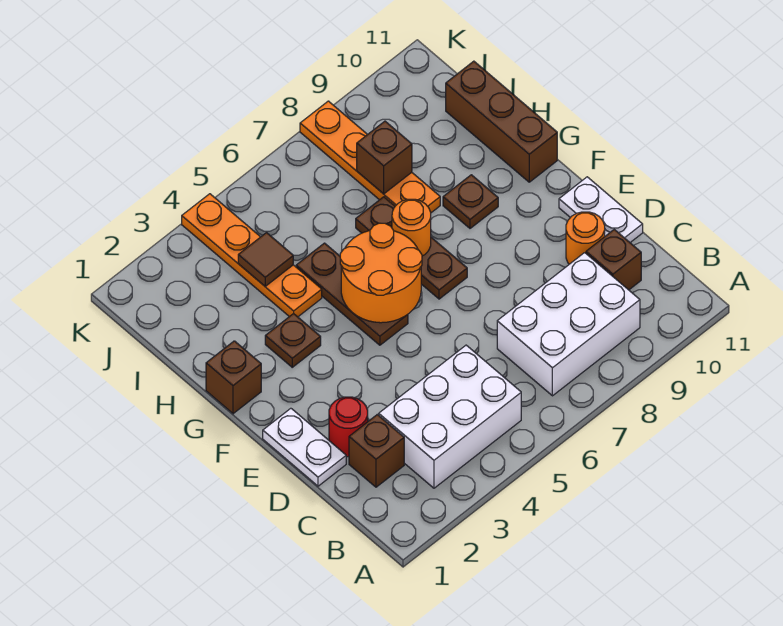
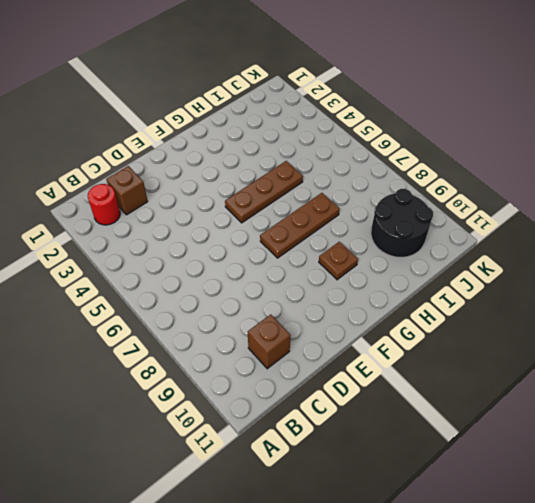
red round brick B2 level 1 -> red round brick D2 level 1
black round brick I9:J10 level 1 -> none
none -> white brick B3:C5 level 1
none -> white brick B7:C9 level 1
none -> white plate D1:E1 level 1

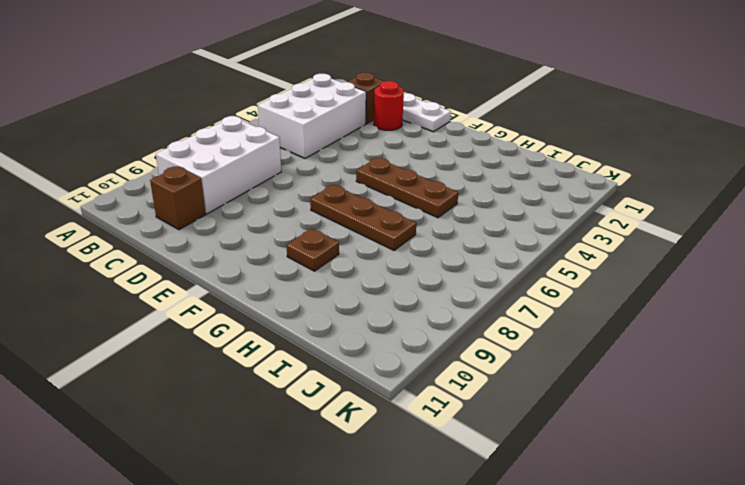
none -> orange round brick D10 level 1
none -> white plate D11:E11 level 1
none -> brown brick G1 level 1

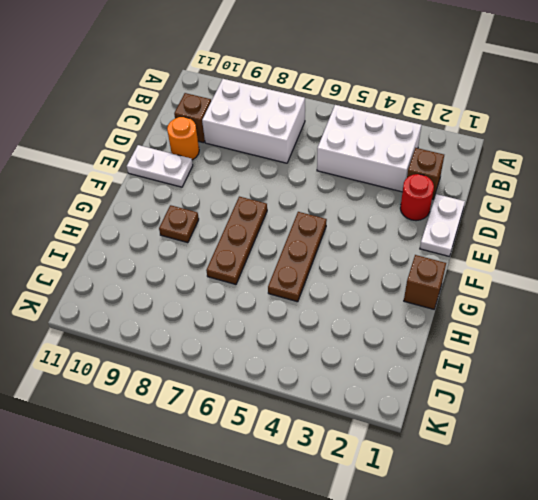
white plate E10:E11 level 1 -> white plate D11:E11 level 1
none -> brown plate G3 level 1
none -> brown brick G11:I11 level 1
none -> orange plate H4:K4 level 1

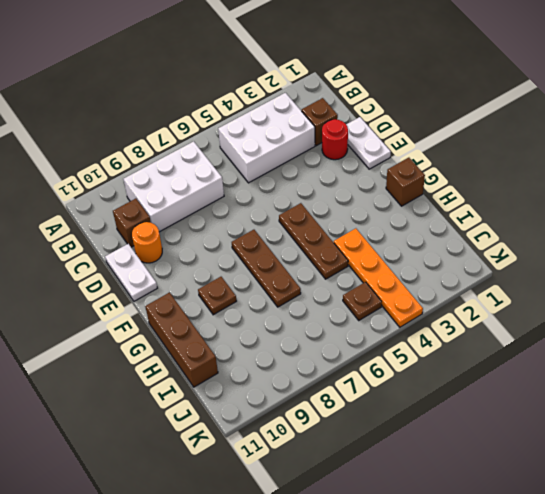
brown plate J5 level 1 -> brown plate G3 level 1
none -> orange plate H8:K8 level 1
none -> orange round brick F5:G6 level 2
none -> orange round brick G7 level 2

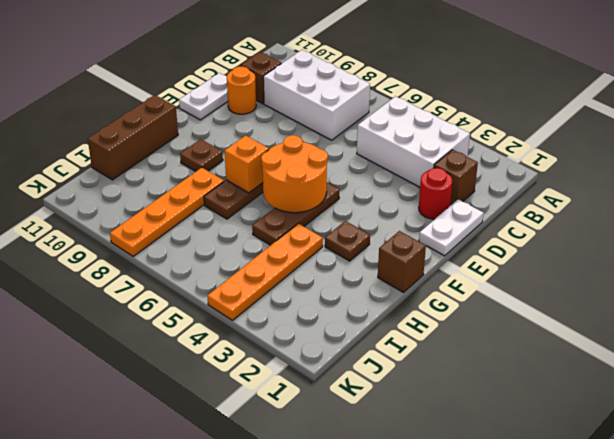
orange brick G7 level 2 -> orange round brick G7 level 2
none -> brown tile I4 level 2
none -> brown brick I8 level 2

